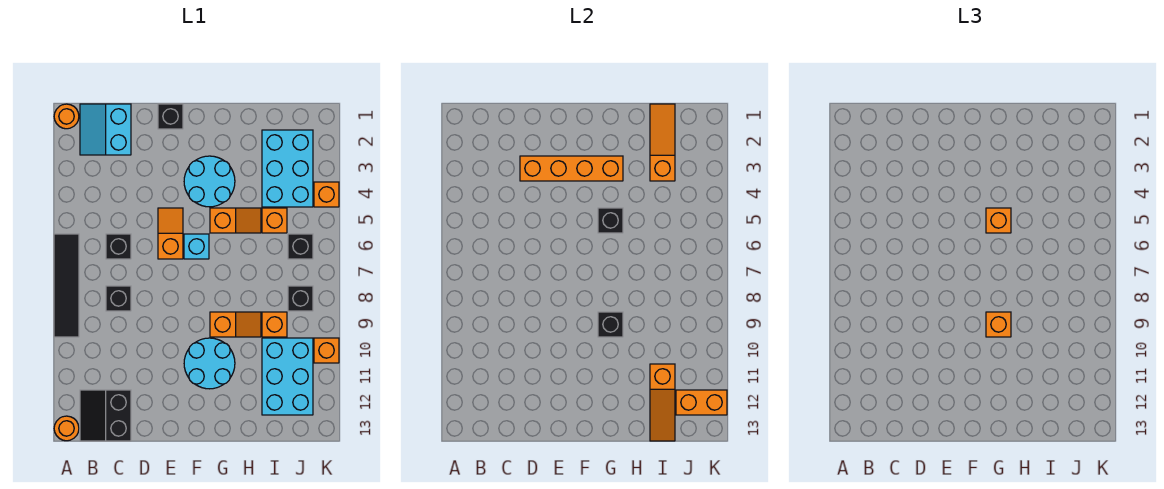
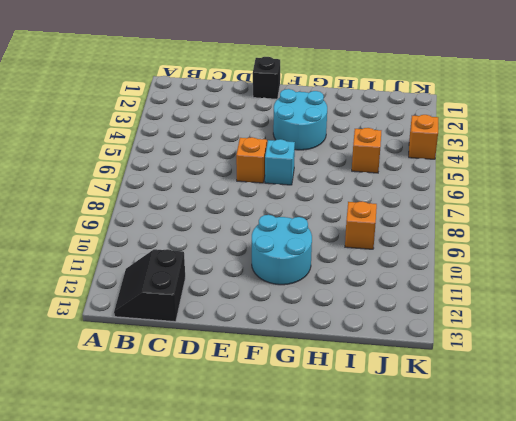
none -> orange round brick A1 level 1
none -> black tile A6:A9 level 1
none -> orange round brick A13 level 1
none -> cyan slope B1:C2 level 1 top C

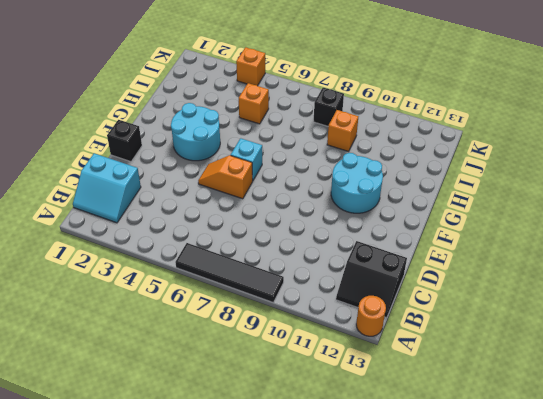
none -> orange round brick A1 level 1
none -> black brick C6 level 1
none -> black brick C8 level 1
none -> orange slope G5:H5 level 1 top G

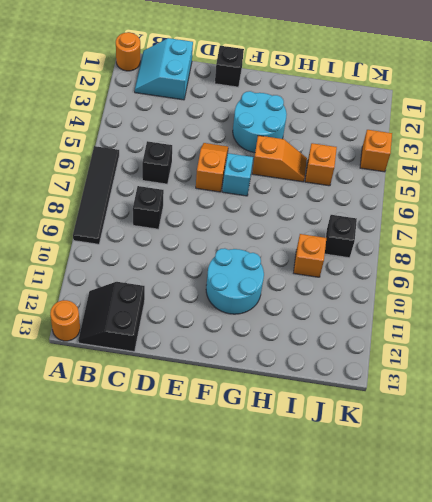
none -> orange slope G9:H9 level 1 top G
none -> cyan brick I2:J4 level 1
none -> cyan brick I10:J12 level 1
none -> black brick J6 level 1

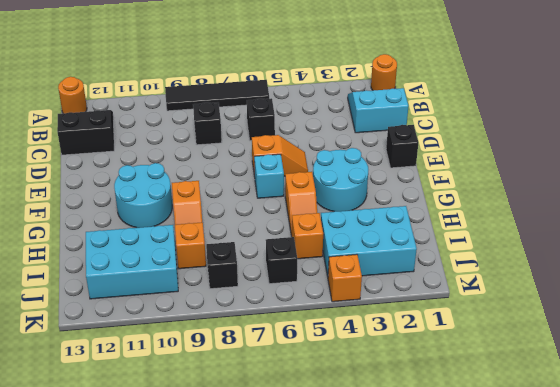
none -> orange brick K10 level 1
none -> orange brick D3:G3 level 2
none -> black brick G5 level 2
none -> black brick G9 level 2

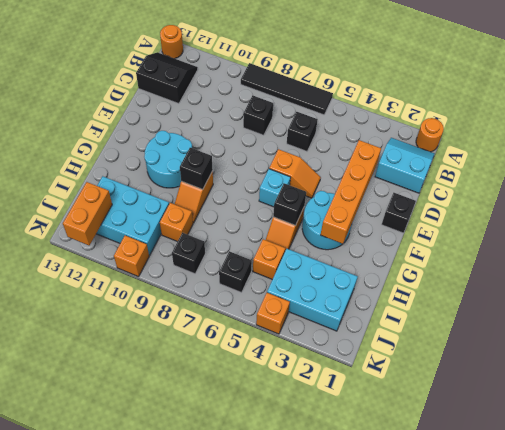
none -> orange slope I1:I3 level 2 top 3
none -> orange slope I11:I13 level 2 top 11
none -> orange brick G5 level 3
none -> orange brick G9 level 3

